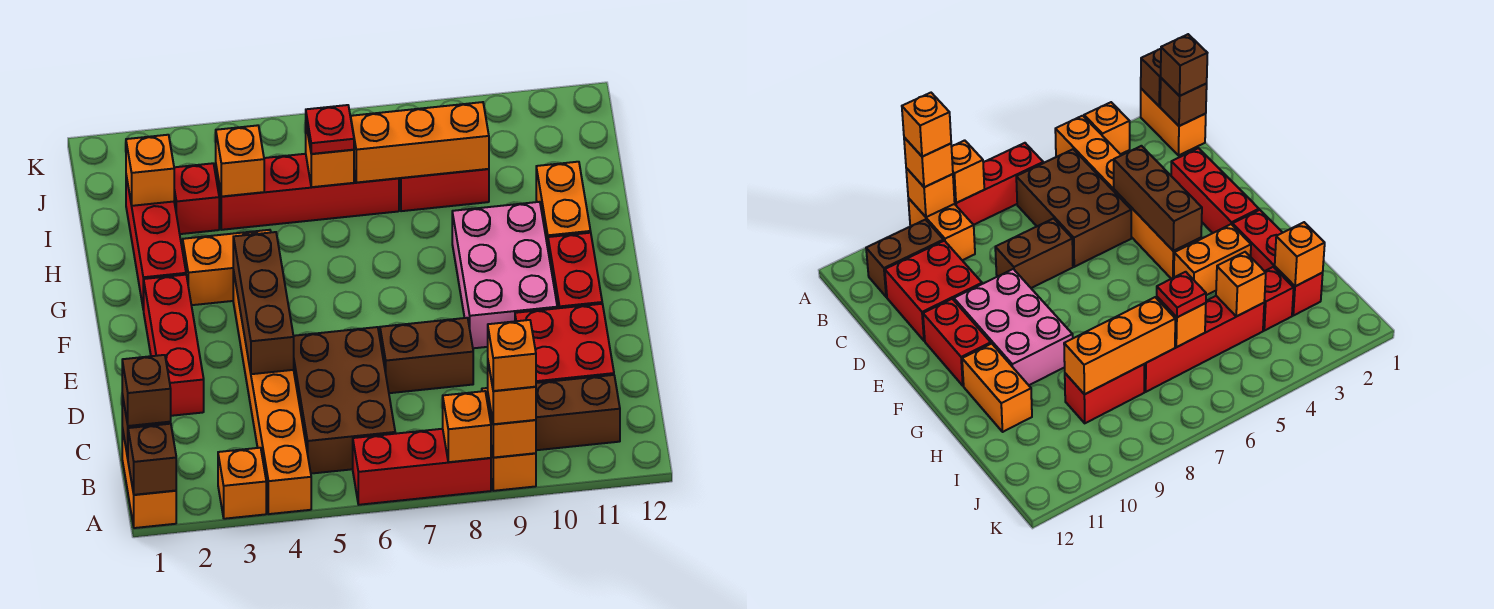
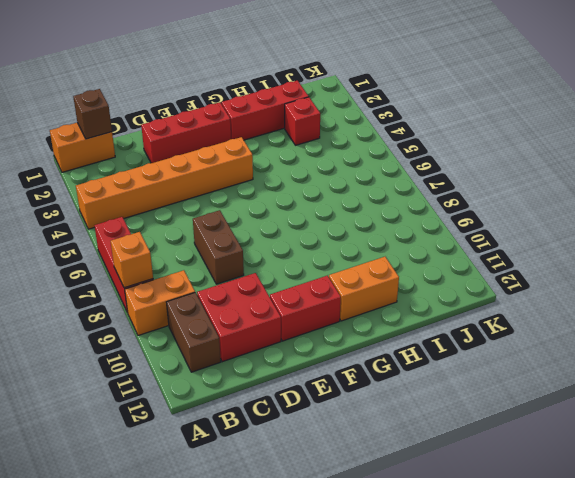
none -> orange brick A3 level 1
none -> brown brick B5:D6 level 1
none -> pink brick E9:G10 level 1
none -> orange brick G3:G4 level 1

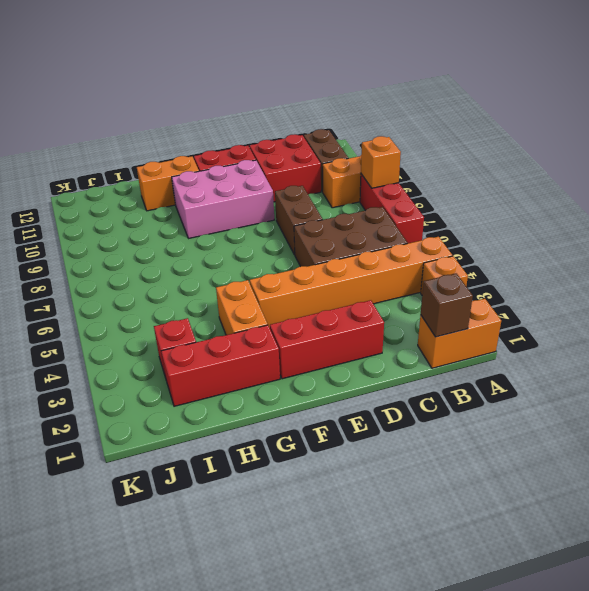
none -> red brick I4:I7 level 1
none -> red brick I8:I9 level 1
none -> brown brick A1 level 2
none -> orange brick A9 level 2

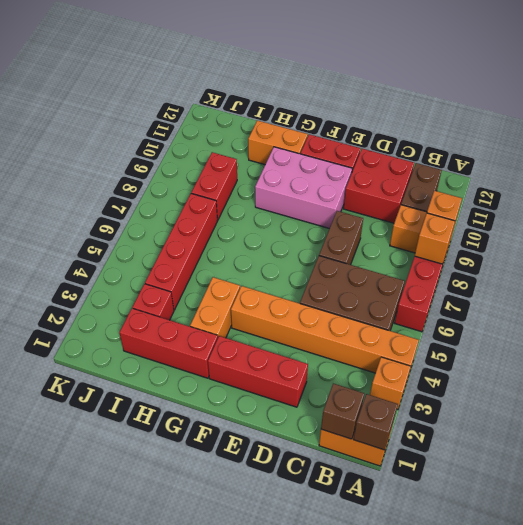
none -> brown brick D4:F4 level 2
none -> orange brick I2 level 2
none -> orange brick I4 level 2
none -> orange brick I6 level 2

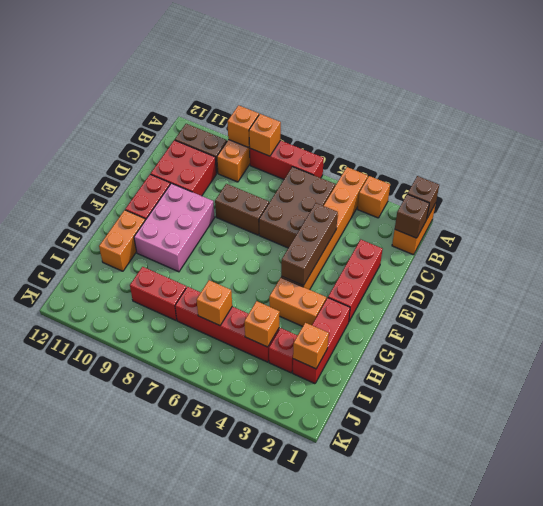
none -> orange brick I7:I9 level 2
none -> orange brick A9 level 3
none -> brown brick B1 level 3
none -> red plate I6 level 3

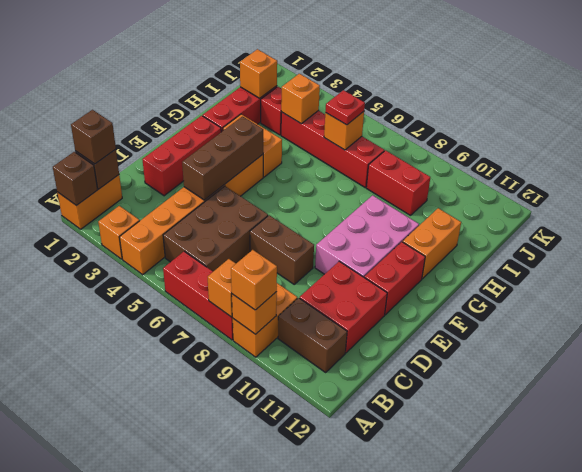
none -> orange brick I7:I9 level 2
none -> orange brick A9 level 4

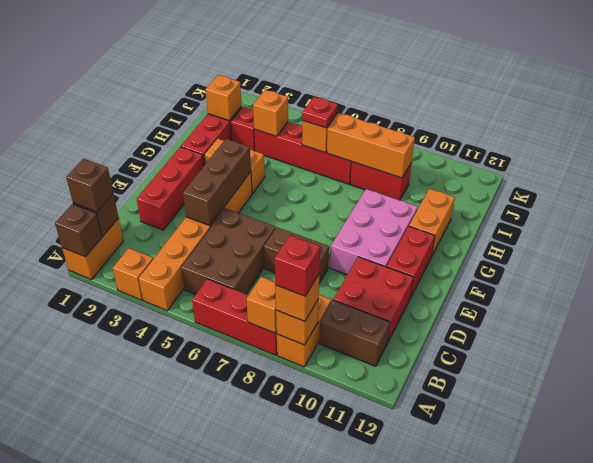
red brick A9 level 4 -> orange brick A9 level 4

